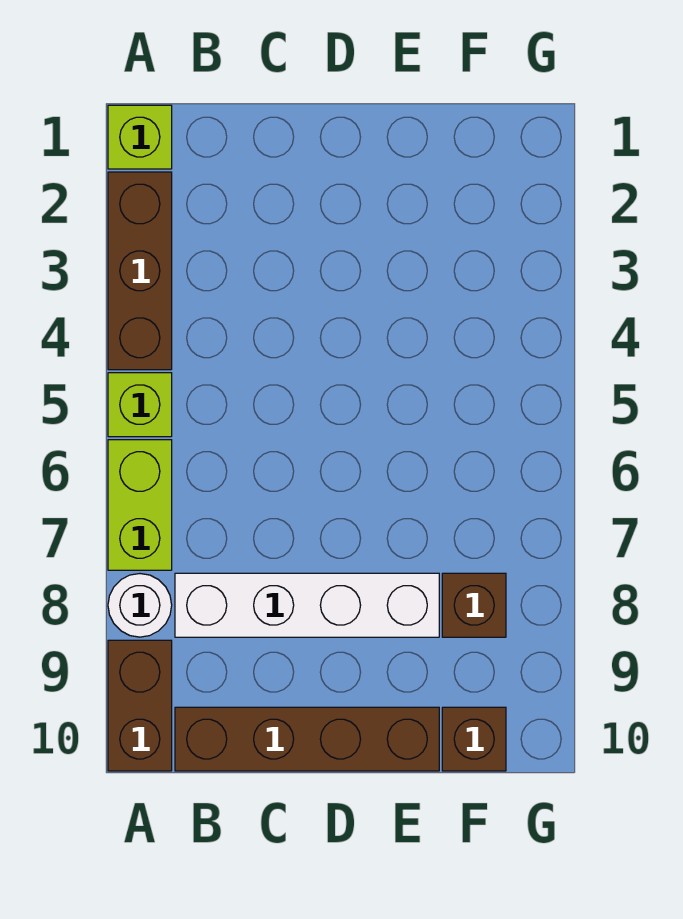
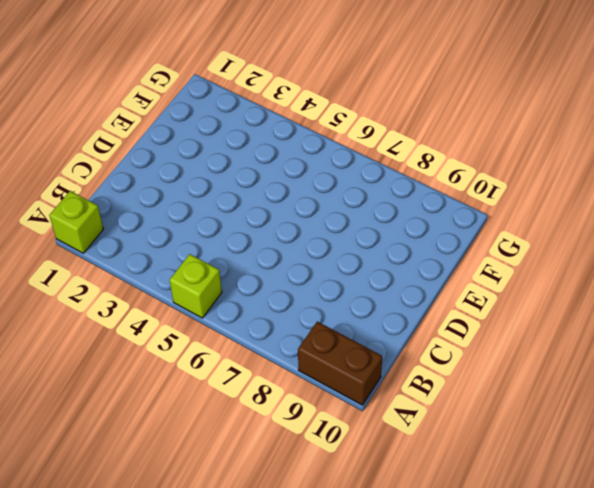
none -> brown brick A2:A4 level 1
none -> lime brick A6:A7 level 1

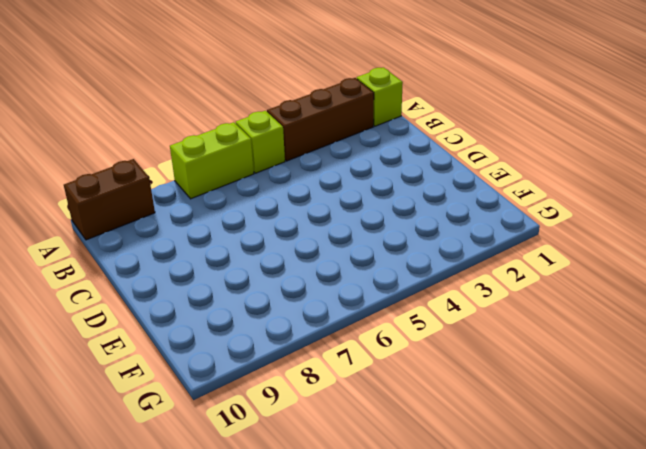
none -> white round brick A8 level 1
none -> white brick B8:E8 level 1

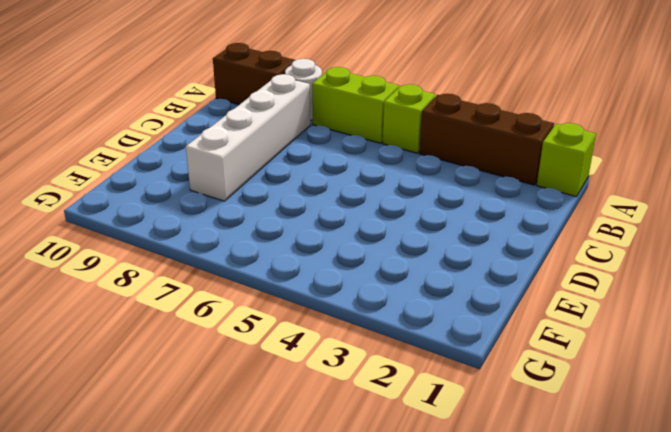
none -> brown brick B10:E10 level 1
none -> brown brick F8 level 1

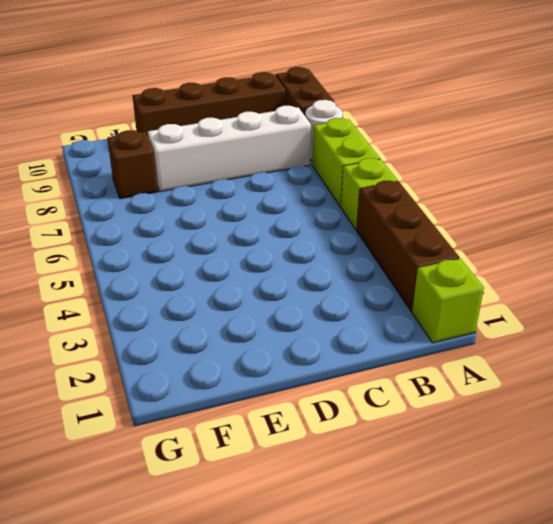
none -> brown brick F10 level 1

